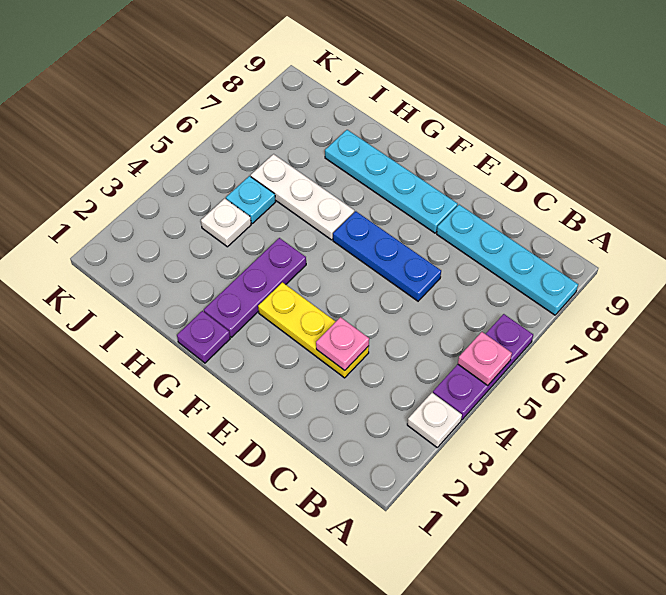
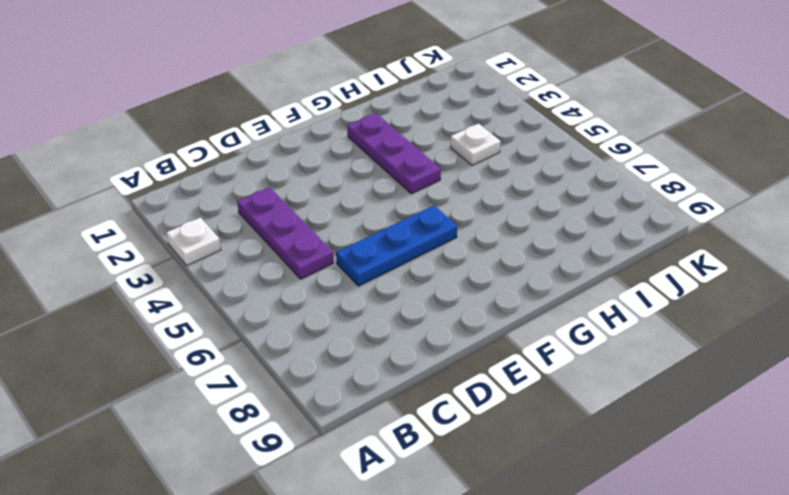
purple plate C3:C5 level 1 -> purple plate A4:A6 level 1
none -> cyan plate A8:D8 level 1
none -> yellow plate D3:F3 level 1
none -> cyan plate E8:H8 level 1

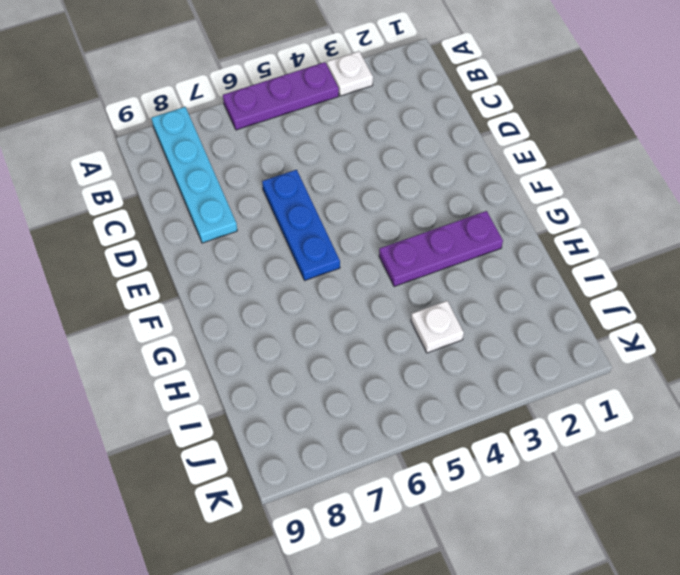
none -> yellow plate D3:F3 level 1
none -> cyan plate E8:H8 level 1
none -> purple plate G1 level 1

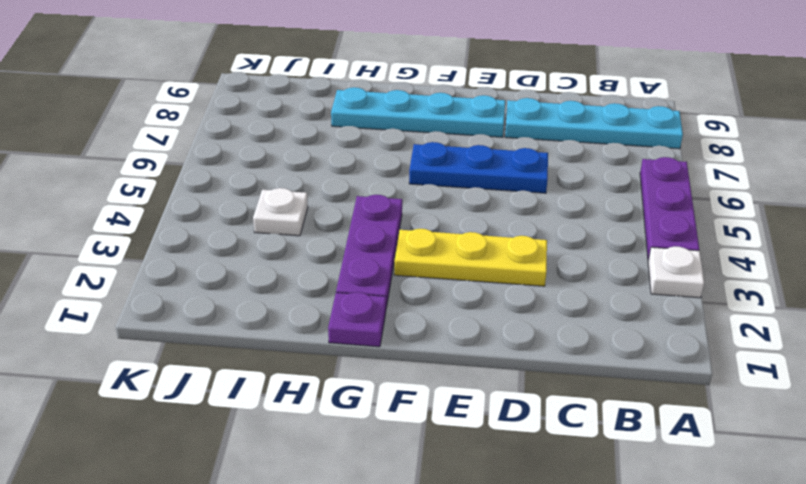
none -> white plate G6:I6 level 1
none -> cyan plate I5 level 1
none -> pink plate A5 level 2

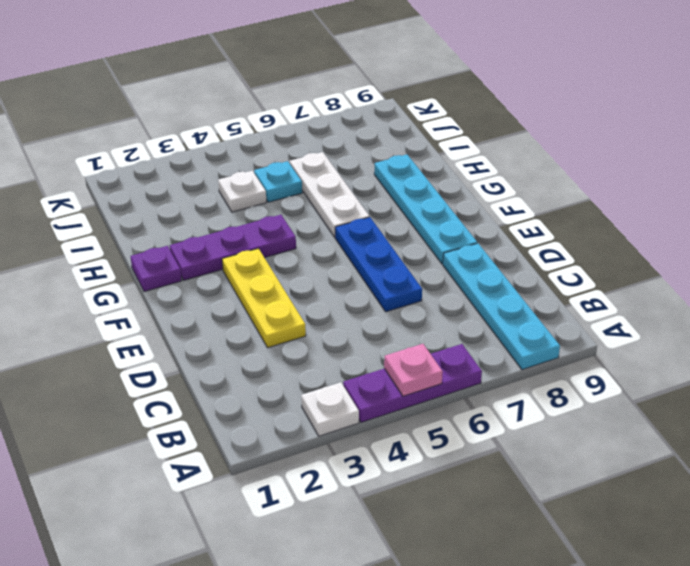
none -> pink plate D3 level 2

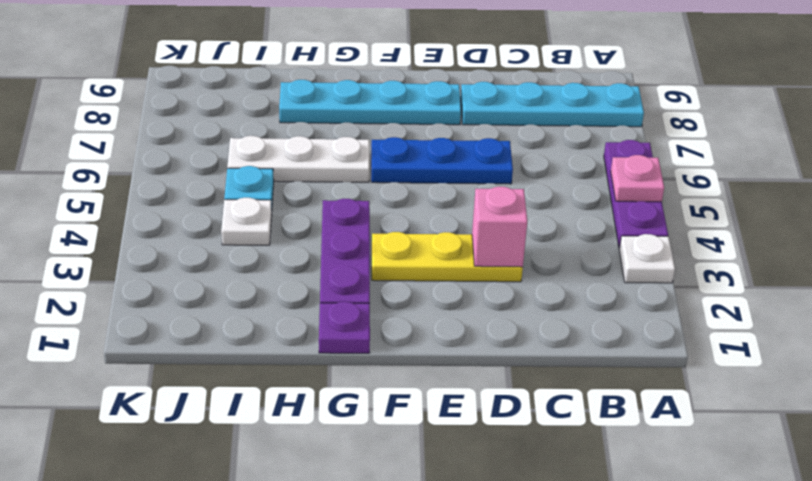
pink brick D3 level 2 -> pink plate D3 level 2

